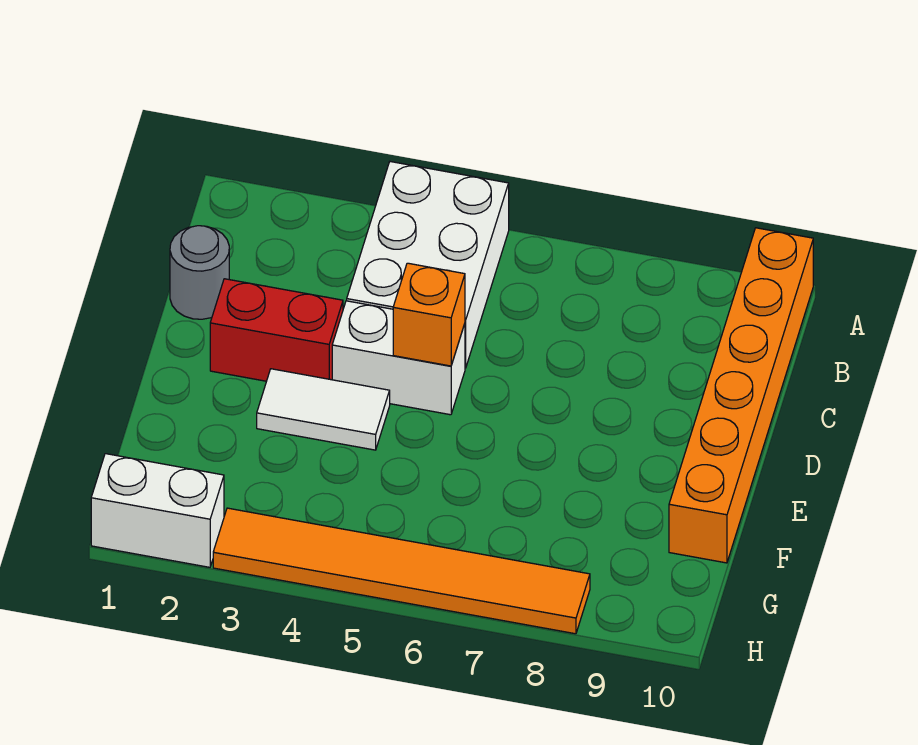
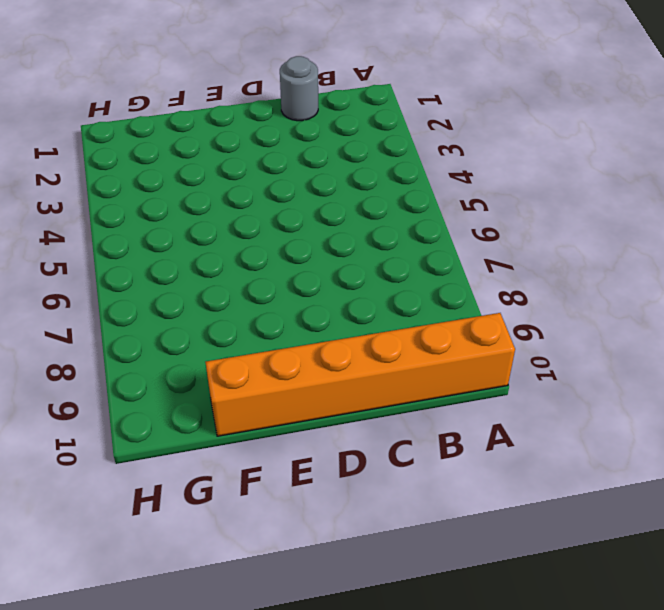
none -> white brick A4:C5 level 1
none -> red brick D2:D3 level 1

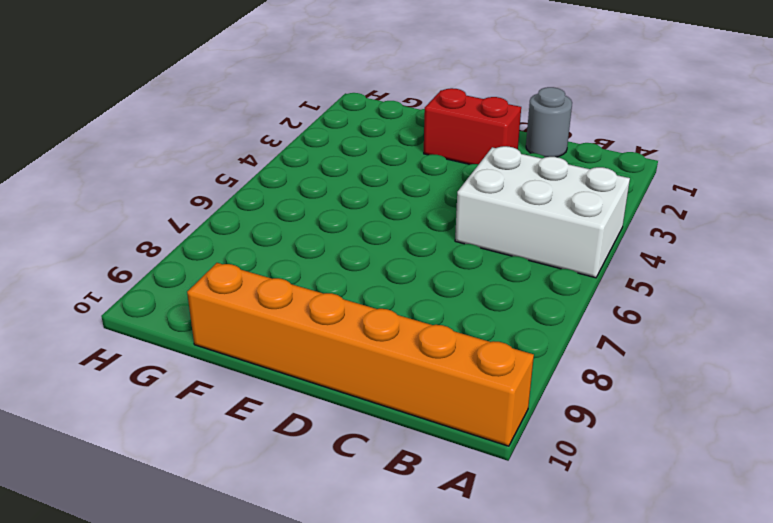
red brick D2:E2 level 1 -> red brick D2:D3 level 1
none -> white brick D4:D5 level 1
none -> white tile E3:E4 level 1

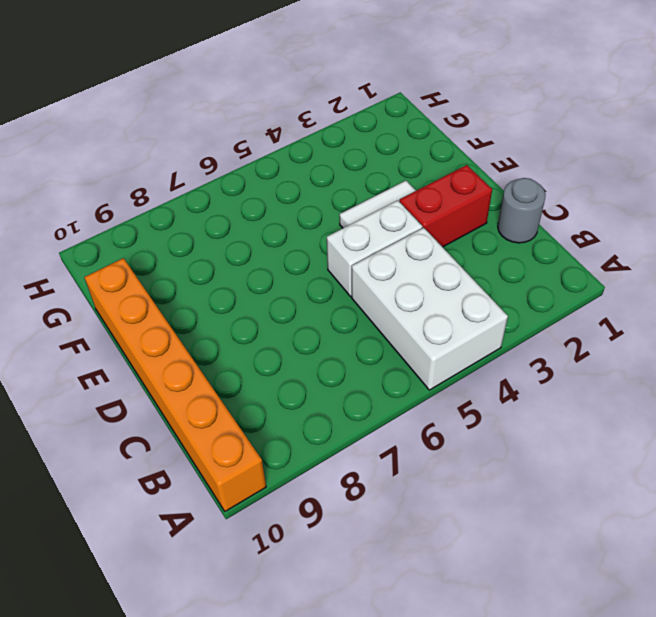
none -> white brick H1:H2 level 1
none -> orange tile H3:H8 level 1

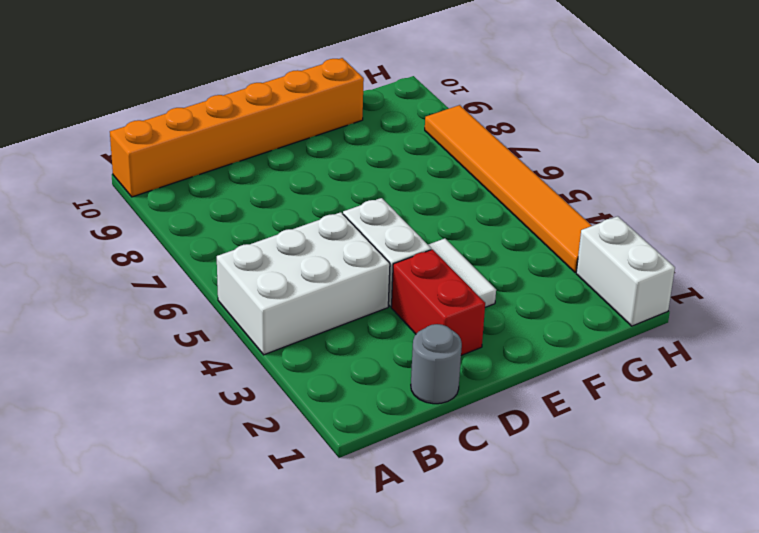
none -> orange brick D5 level 2

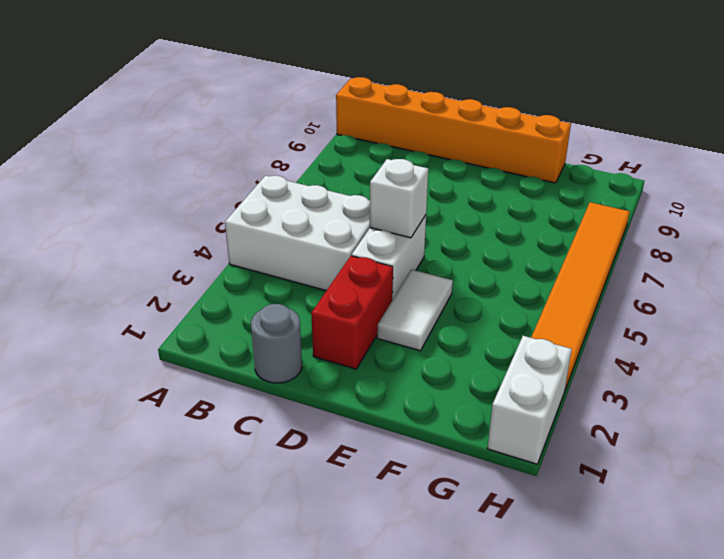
white brick D5 level 2 -> orange brick D5 level 2

